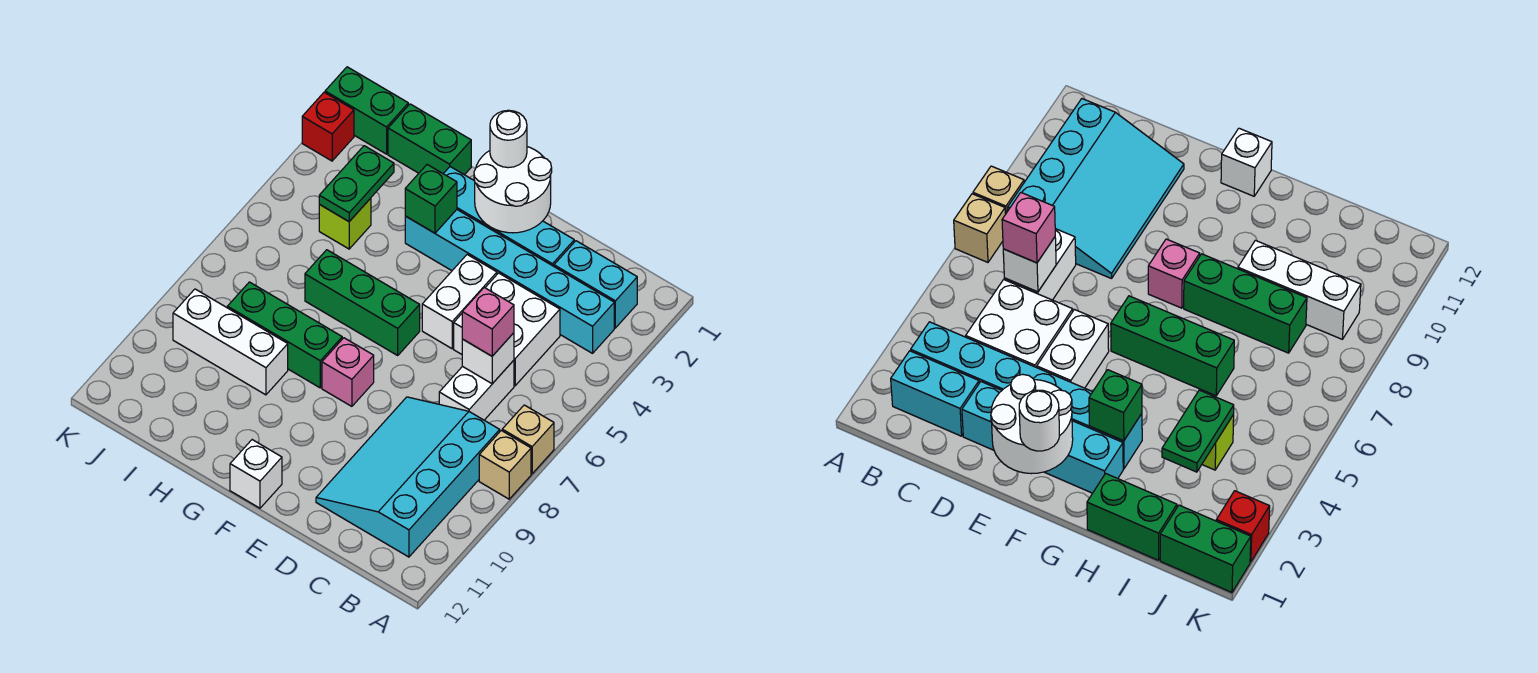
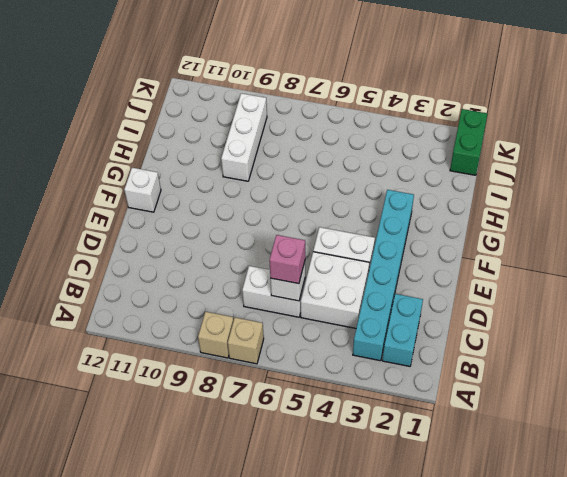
none -> cyan slope B8:D11 level 1 top B
none -> cyan brick D2:G2 level 1
none -> green brick F6:H6 level 1

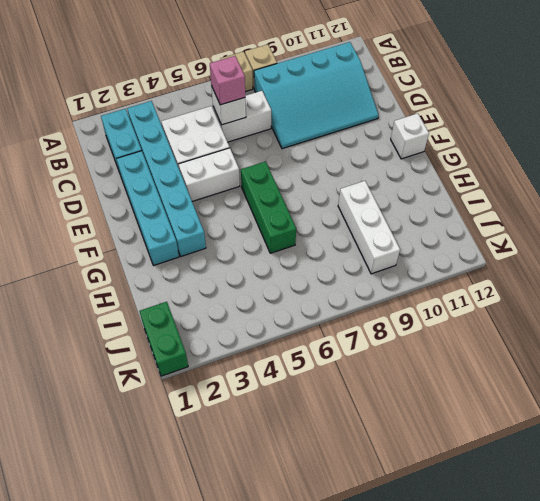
none -> pink brick F8 level 1
none -> green brick G8:I8 level 1
none -> green brick H1:I1 level 1

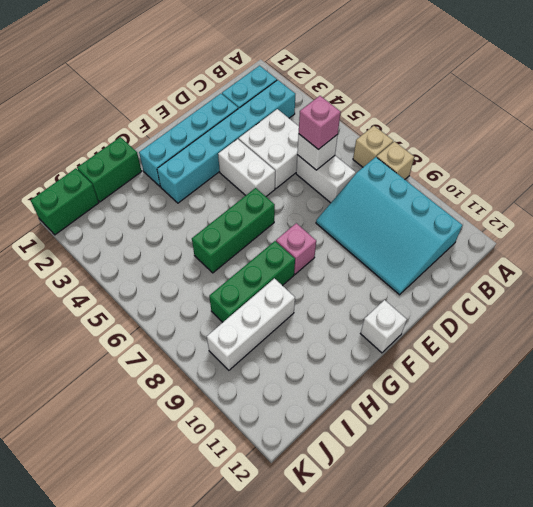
none -> lime brick I4 level 1
none -> red brick K2 level 1
none -> white round brick E1:F2 level 2

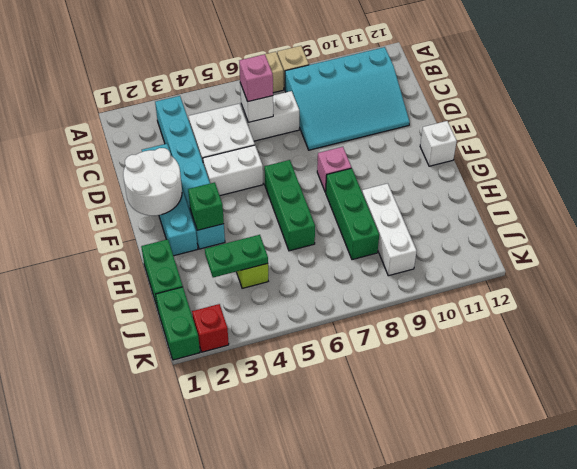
none -> cyan brick B2:C2 level 1
none -> white round brick F1 level 3

